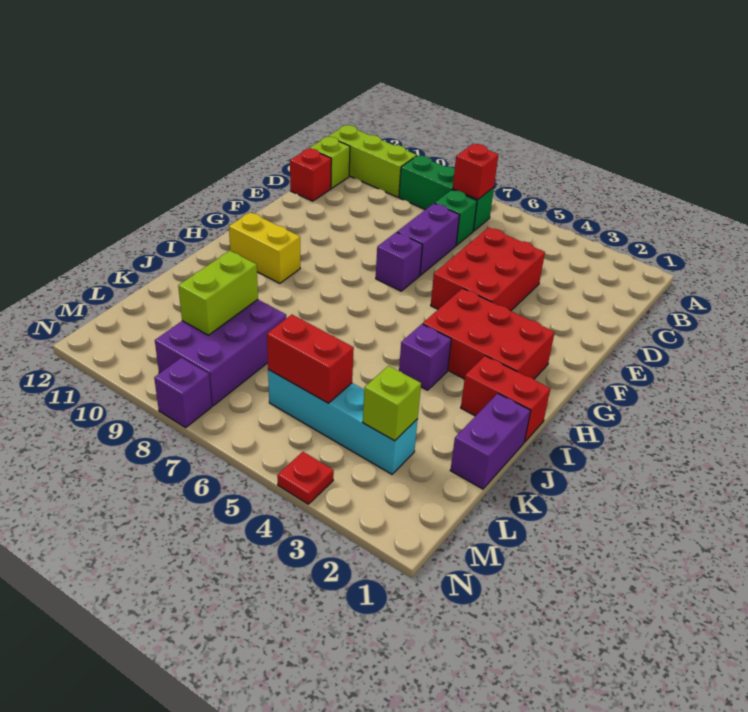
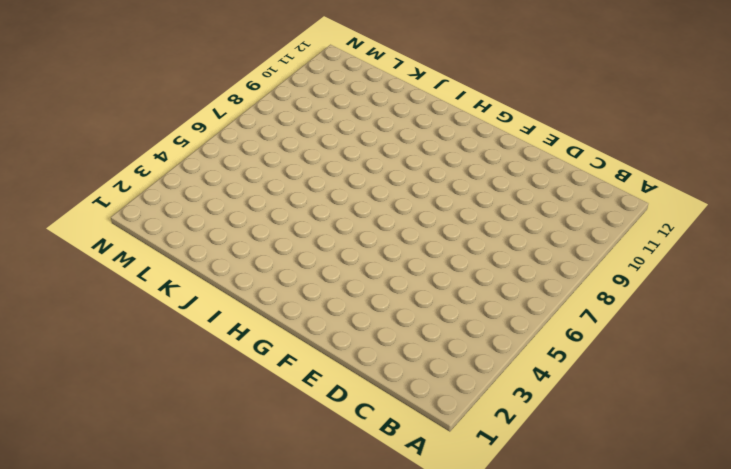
none -> green brick B7:B9 level 1
none -> lime brick B10:B12 level 1
none -> green brick C7 level 1

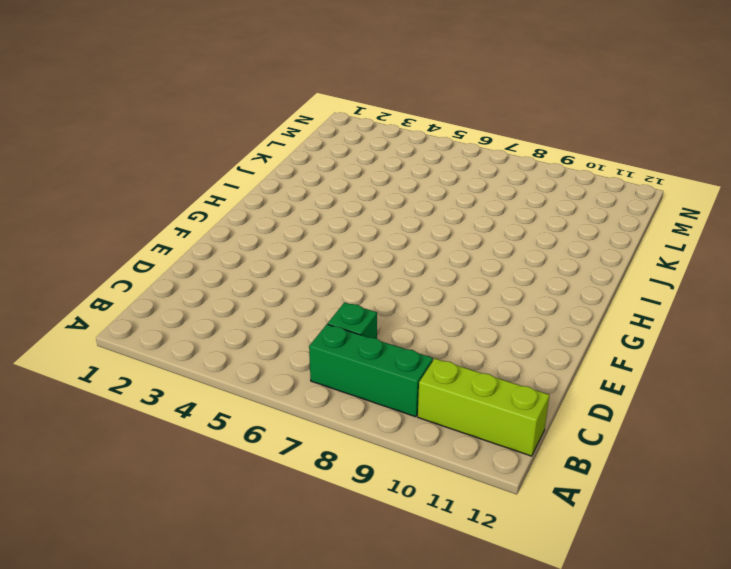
none -> lime brick C12 level 1
none -> red brick D4:F5 level 1
none -> purple brick D7:E7 level 1

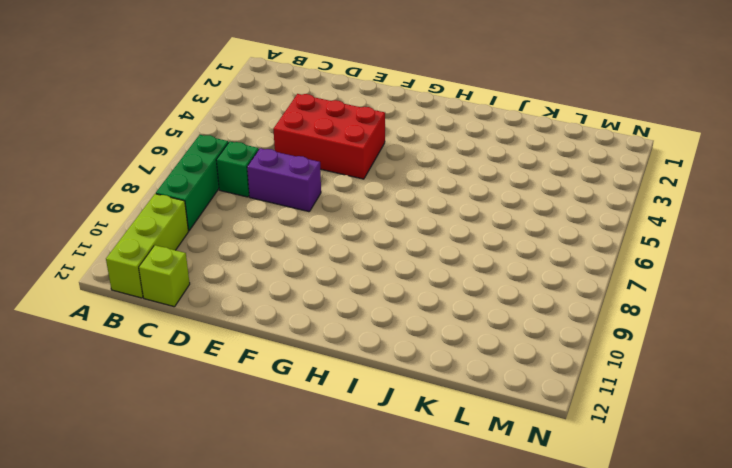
none -> red brick D12 level 1
none -> purple brick F7 level 1
none -> red brick G2:H4 level 1

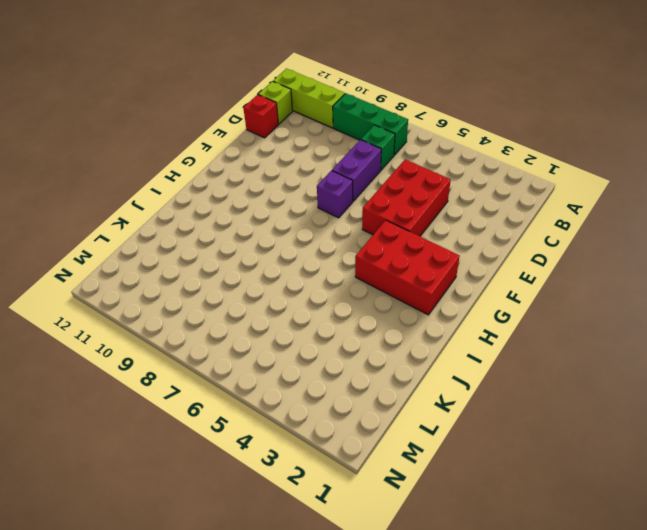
none -> yellow brick H10:H11 level 1
none -> red brick I1:I2 level 1
none -> purple brick I4 level 1

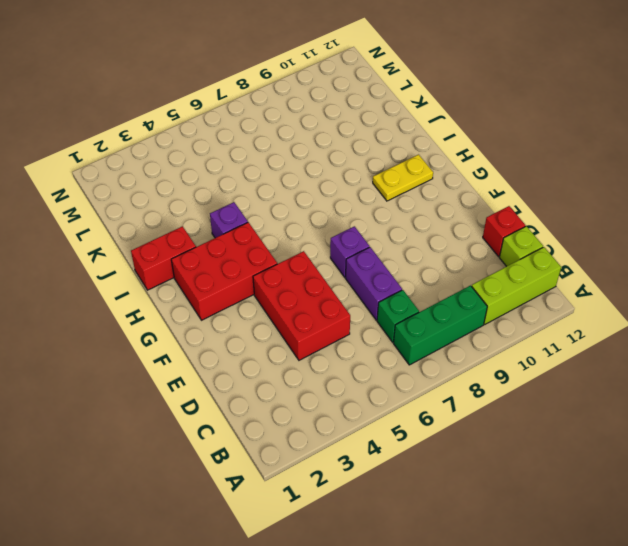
yellow plate H10:H11 level 1 -> yellow brick H10:H11 level 1
none -> purple brick J1:K1 level 1
none -> purple brick K8:M9 level 1
none -> cyan brick L3:L6 level 1

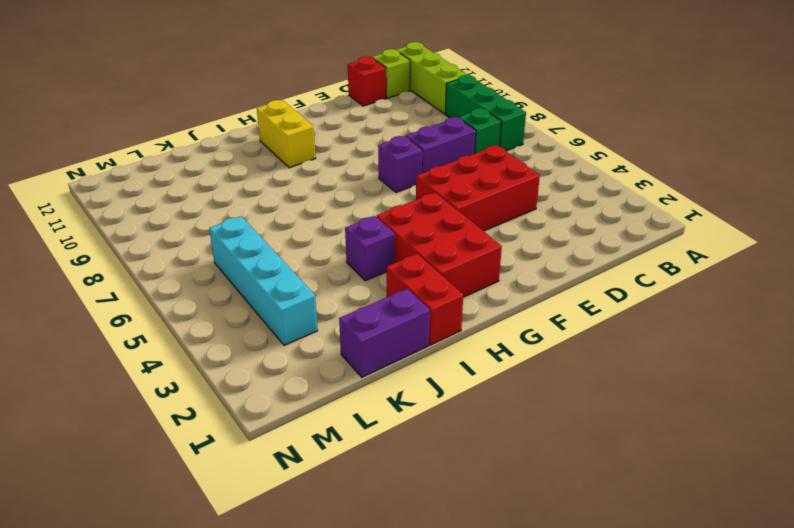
none -> purple brick K8:M9 level 1
none -> red plate N4 level 1
none -> purple brick N8 level 1

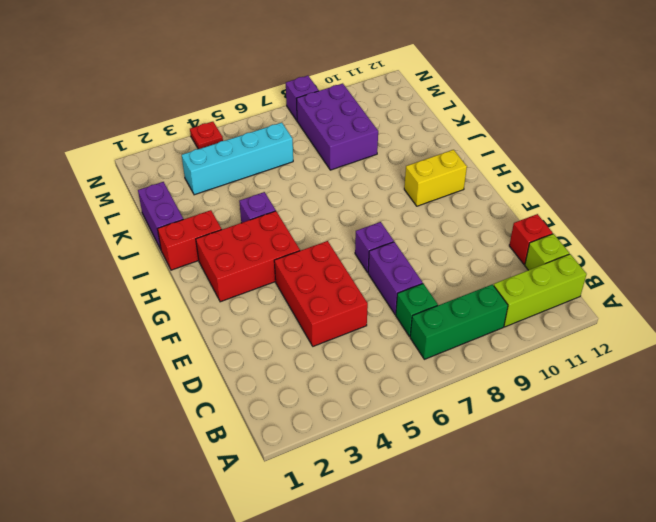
none -> red brick B7 level 2
none -> lime brick K9:L9 level 2
none -> lime brick L3 level 2

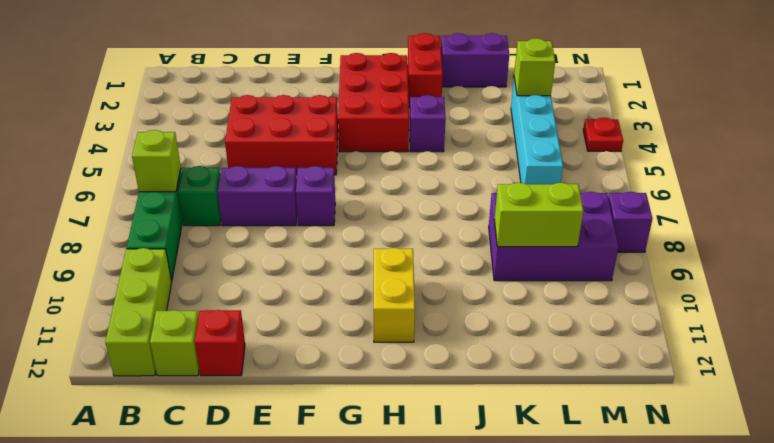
lime brick B7 level 2 -> red brick B7 level 2
none -> red brick L5:L6 level 2

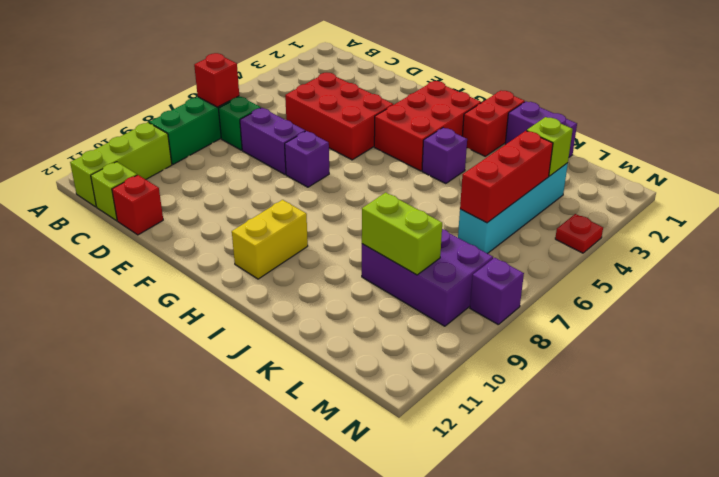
red brick L4:L6 level 2 -> red brick L5:L6 level 2

